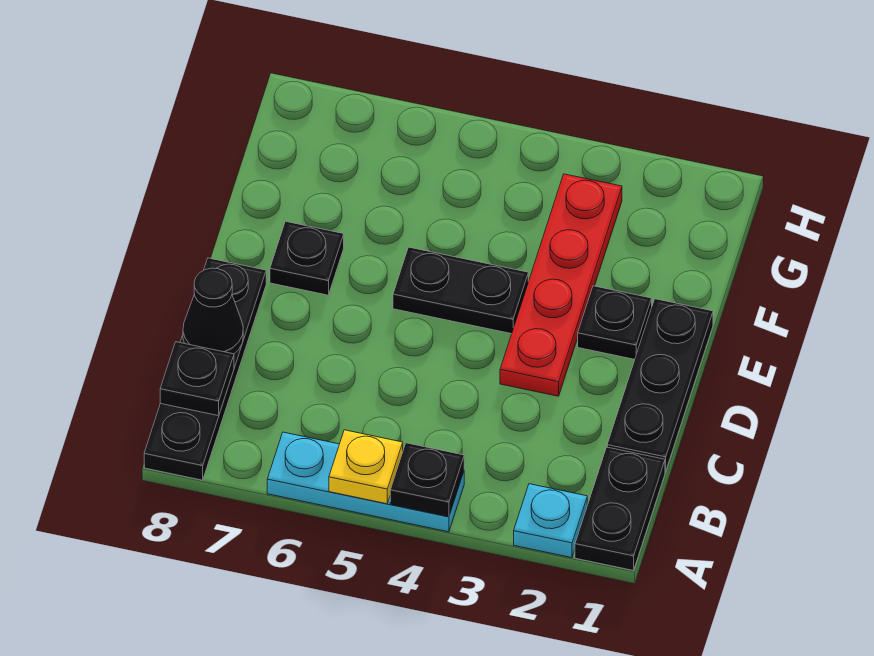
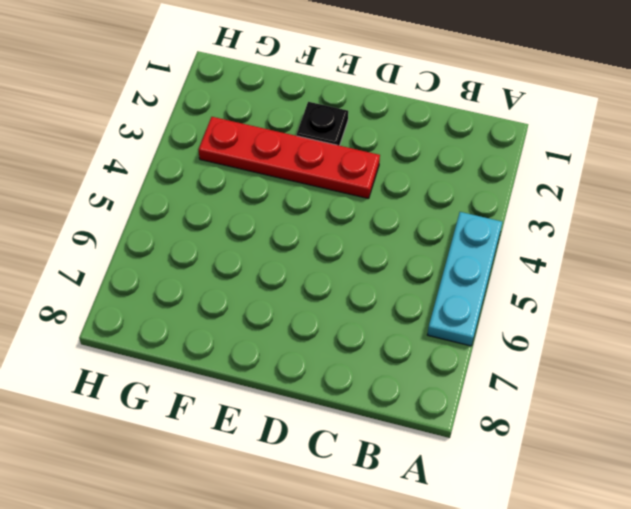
none -> black plate A1:B1 level 1
none -> cyan plate A2 level 1
none -> black plate A8:D8 level 1

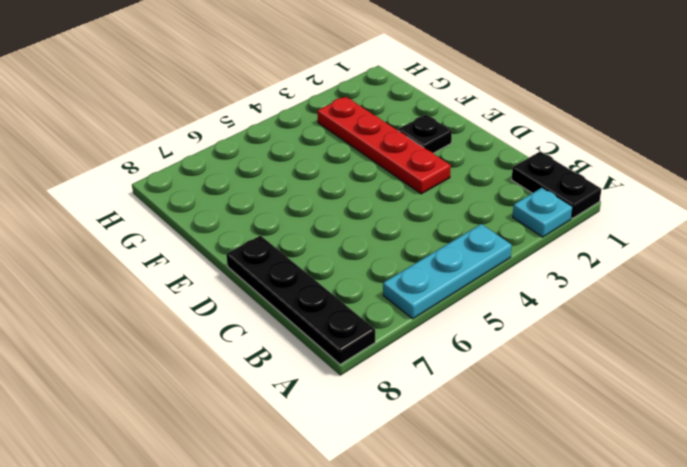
none -> black plate C1:E1 level 1
none -> black plate E4:E5 level 1
none -> black plate E7 level 1

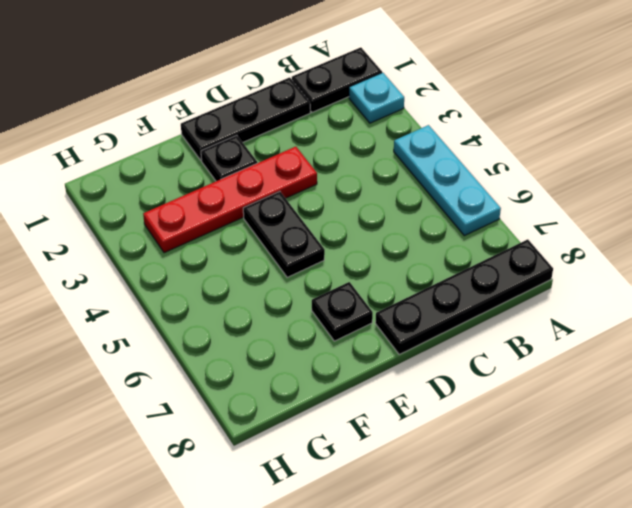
none -> black plate A4 level 2
none -> yellow plate A5 level 2
none -> black plate B8 level 2

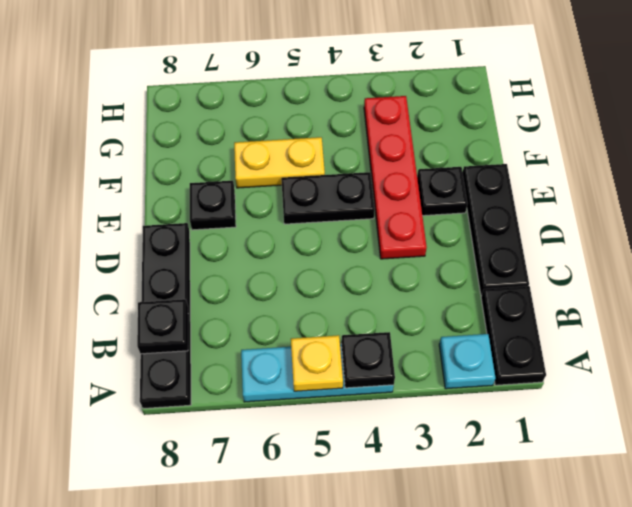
yellow plate F5:F6 level 1 -> none
none -> black cone C8 level 2

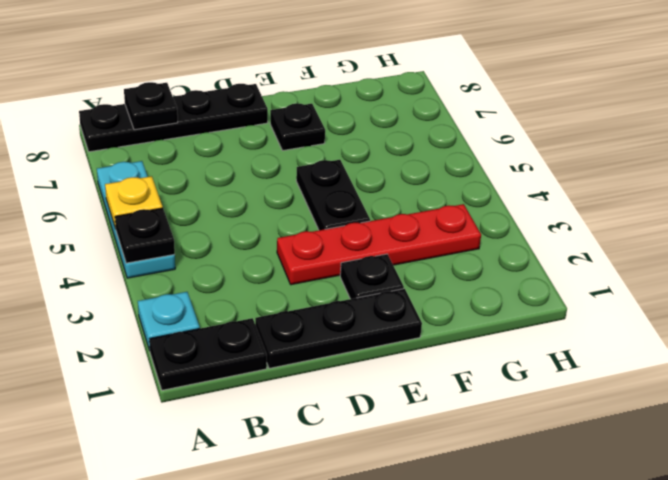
none -> black cone C8 level 2

